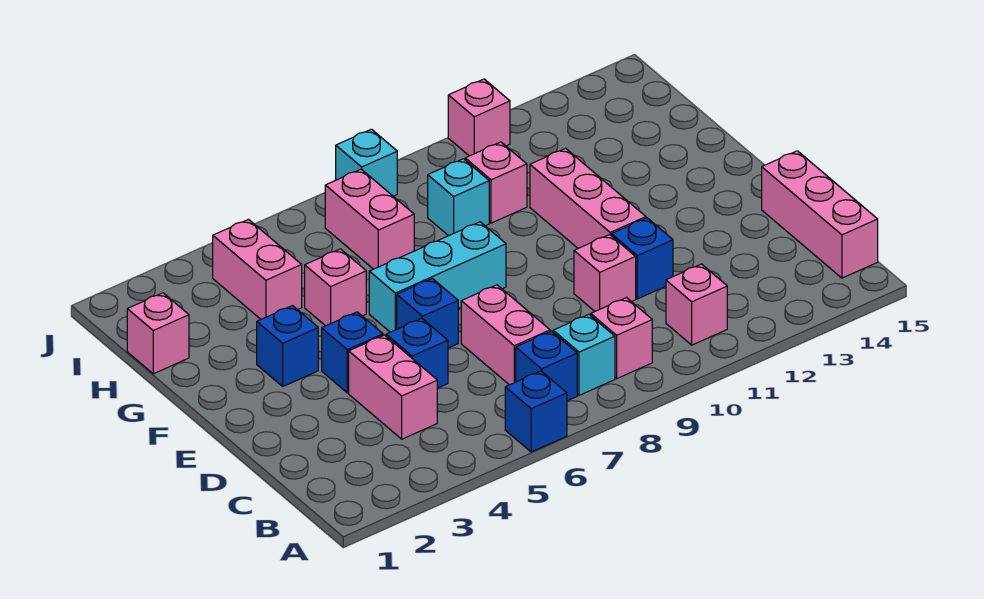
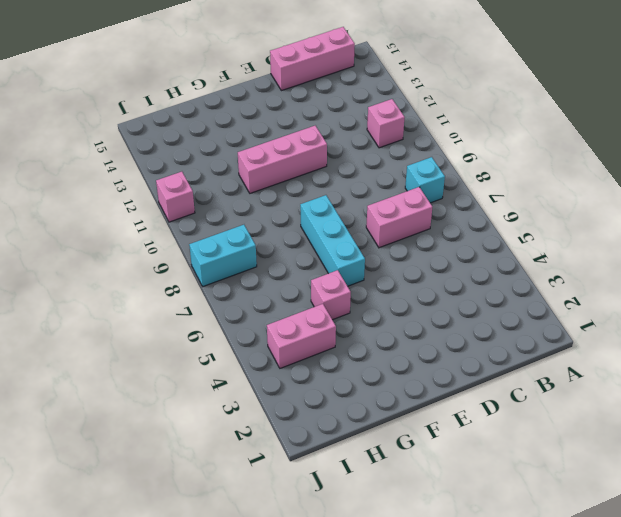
cyan brick I8:J8 level 1 -> cyan brick J8 level 1
none -> blue brick A6 level 1
none -> blue brick B7 level 1
none -> pink brick B9 level 1

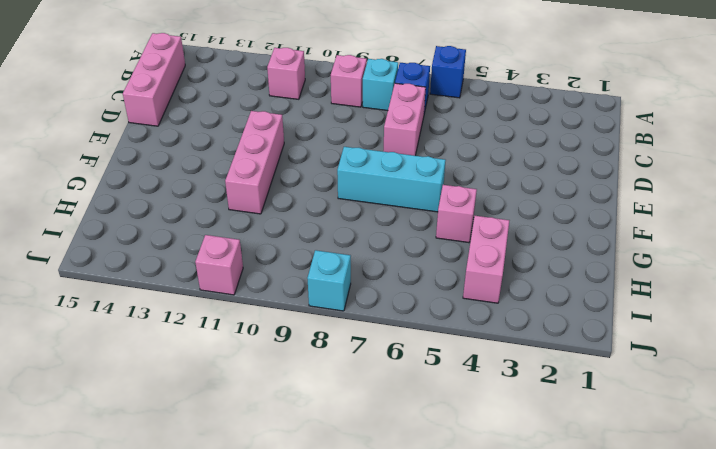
none -> pink brick C4:D4 level 1
none -> blue brick D5 level 1
none -> pink brick D10 level 1

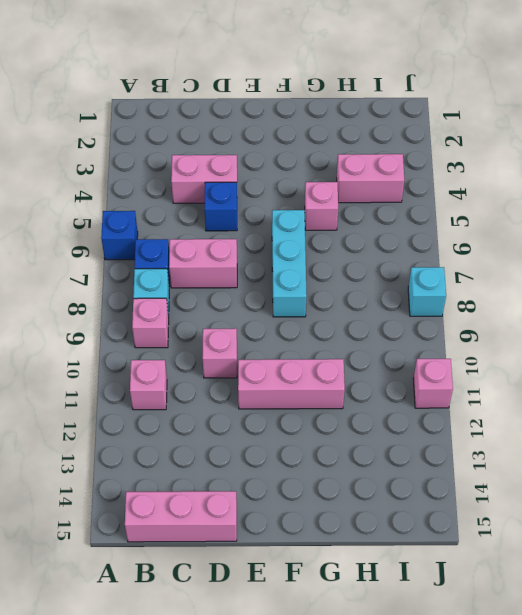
none -> blue brick D11 level 1
none -> blue brick E4 level 1
none -> blue brick E6 level 1

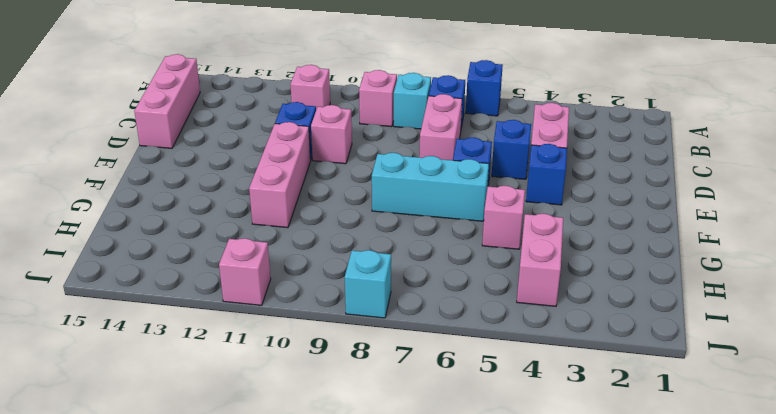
none -> blue brick F3 level 1
none -> pink brick H1 level 1
none -> pink brick H7:I7 level 1

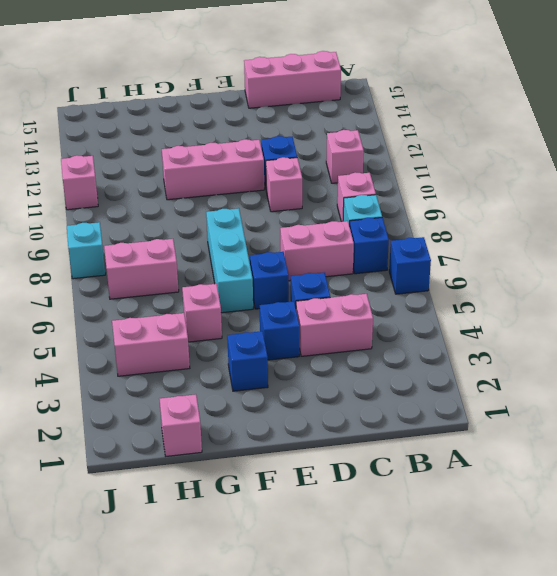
none -> cyan brick H9 level 1
none -> pink brick H10 level 1

